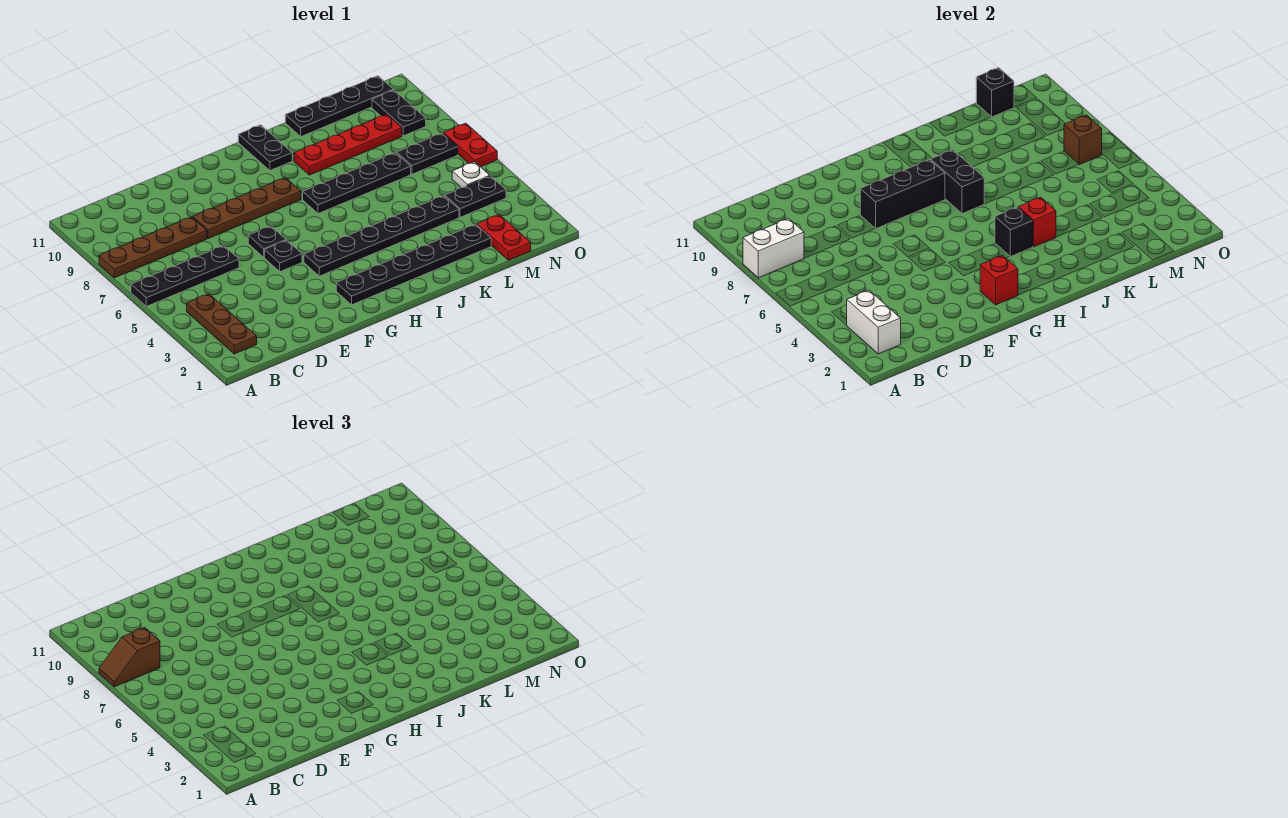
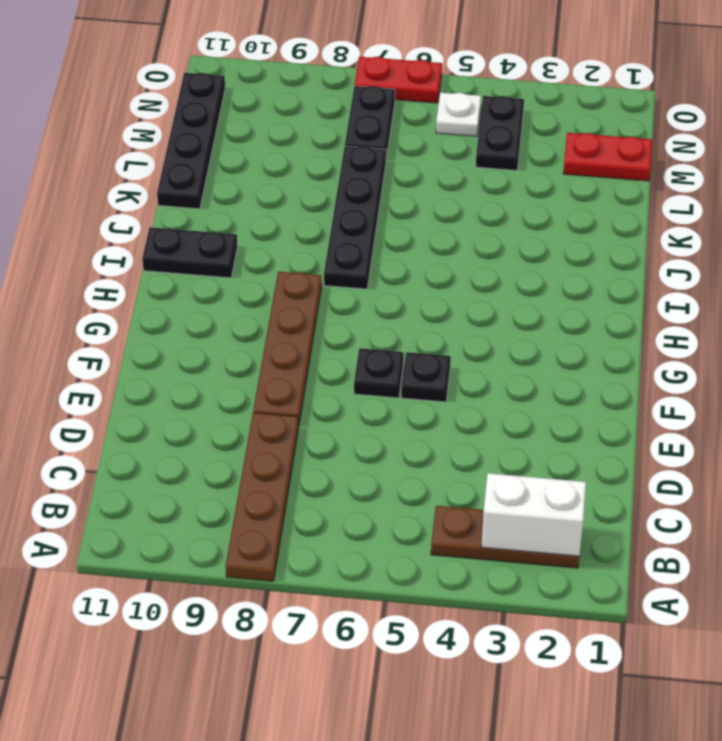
none -> black plate A6:D6 level 1
none -> black plate G2:L2 level 1
none -> black plate G4:L4 level 1

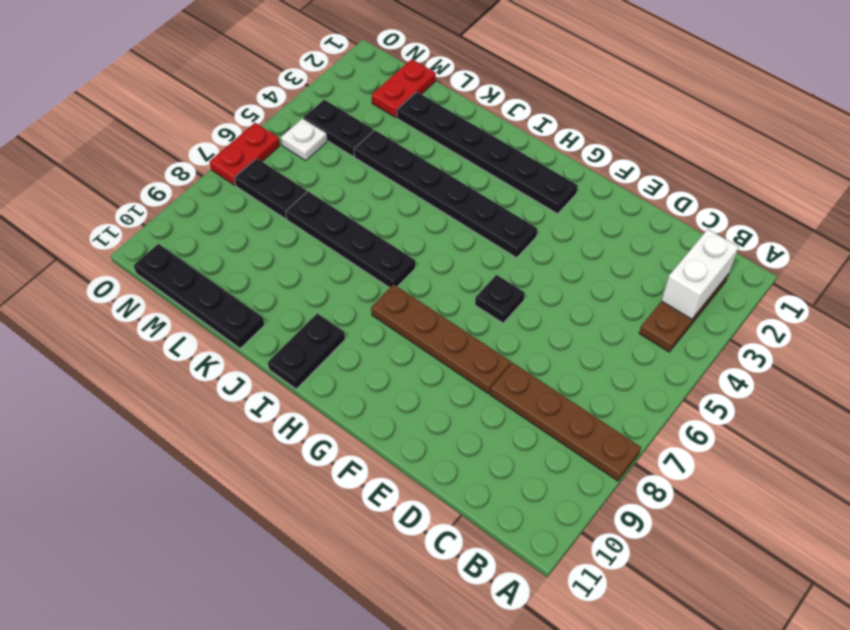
none -> black plate A6:D6 level 1
none -> black plate F5 level 1
none -> red plate J9:M9 level 1

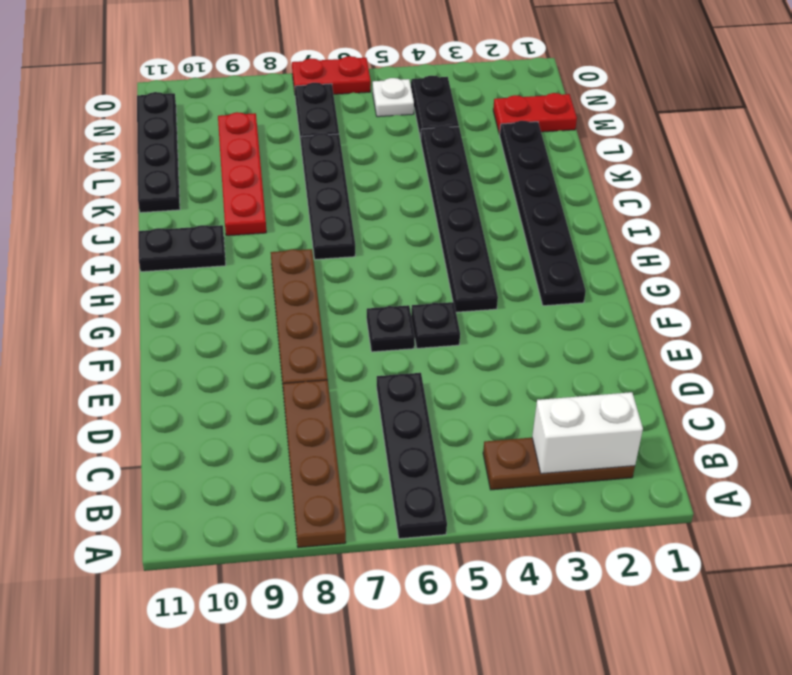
none -> black plate N9:N10 level 1
none -> white brick A8:B8 level 2
none -> black brick F8:H8 level 2

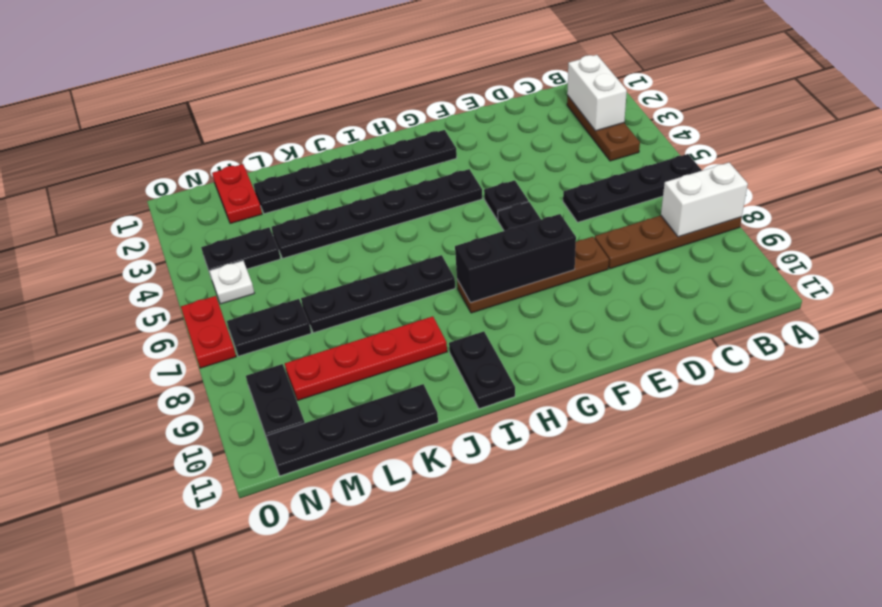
none -> red brick G2 level 2
none -> black brick I4 level 2
none -> black brick I7:I8 level 2

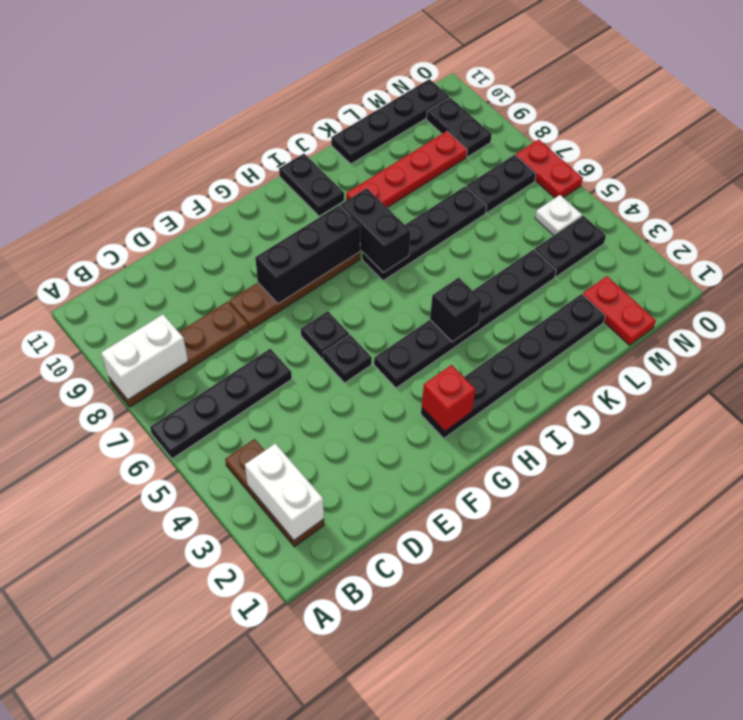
none -> red brick J4 level 2
none -> black brick M11 level 2
none -> brown brick N7 level 2

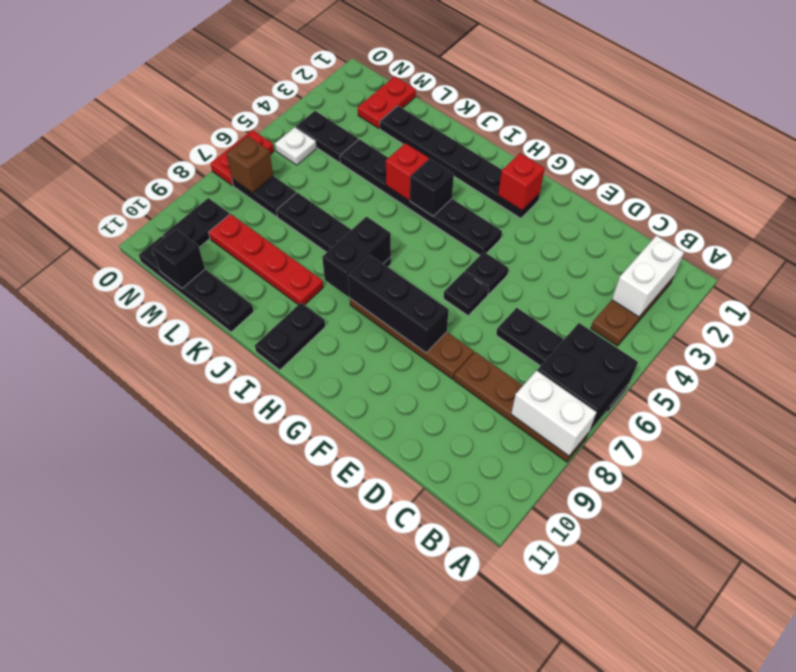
black brick A6:B7 level 2 -> none
none -> brown slope A8:B8 level 3 top B

